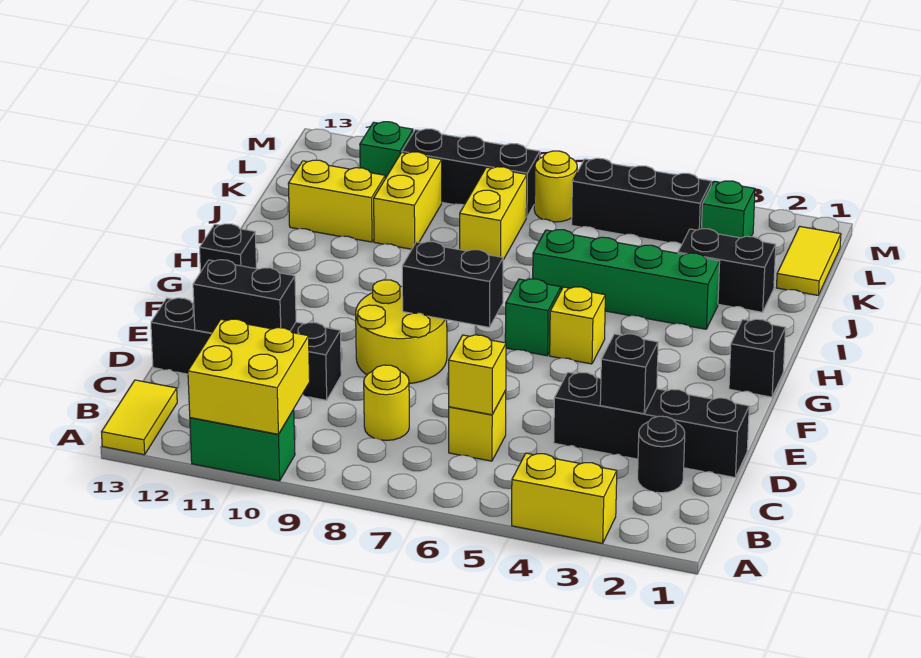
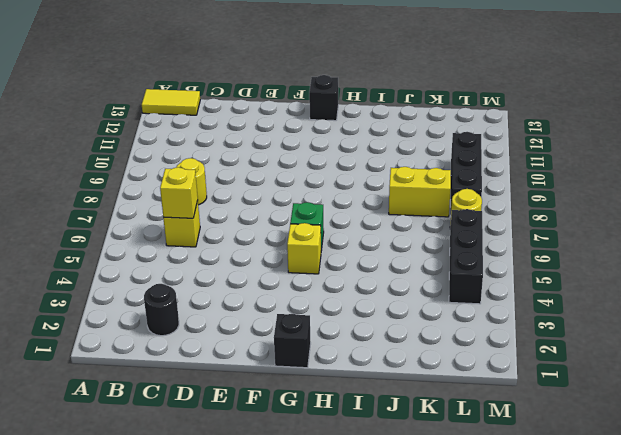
none -> yellow brick A3:A4 level 1
none -> green brick A10:A11 level 1
none -> black brick D1:D4 level 1

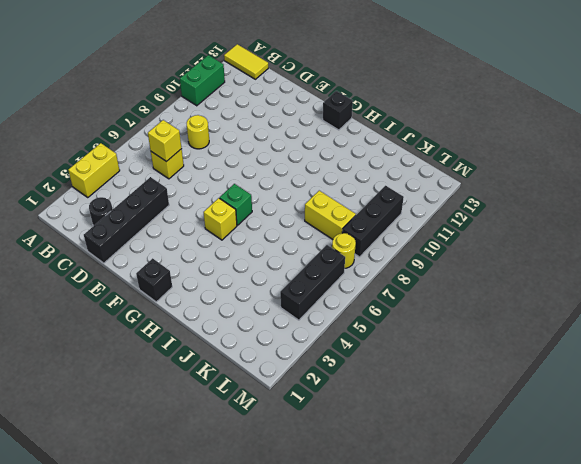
none -> black brick D10:D13 level 1
none -> yellow round brick E8:F9 level 1
none -> green brick I3:I6 level 1

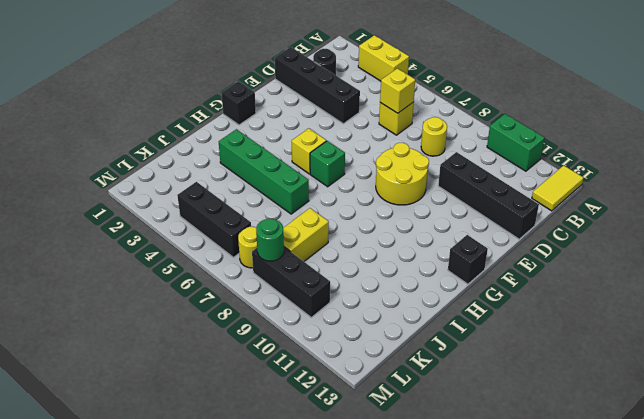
green round brick L8 level 2 -> none
none -> black brick J2:J3 level 1
none -> yellow brick J10:K10 level 1
none -> yellow brick J11:J12 level 1

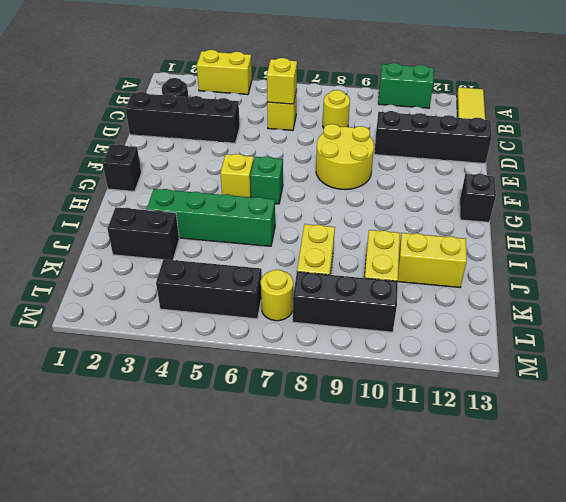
none -> yellow tile K1:L1 level 1
none -> green brick L3 level 1
none -> green brick L11 level 1

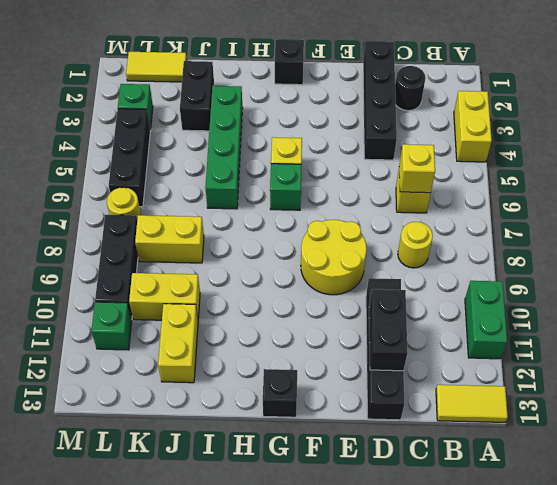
none -> yellow brick A10:B11 level 2
none -> black brick D3 level 2
none -> black brick F7:F8 level 2

